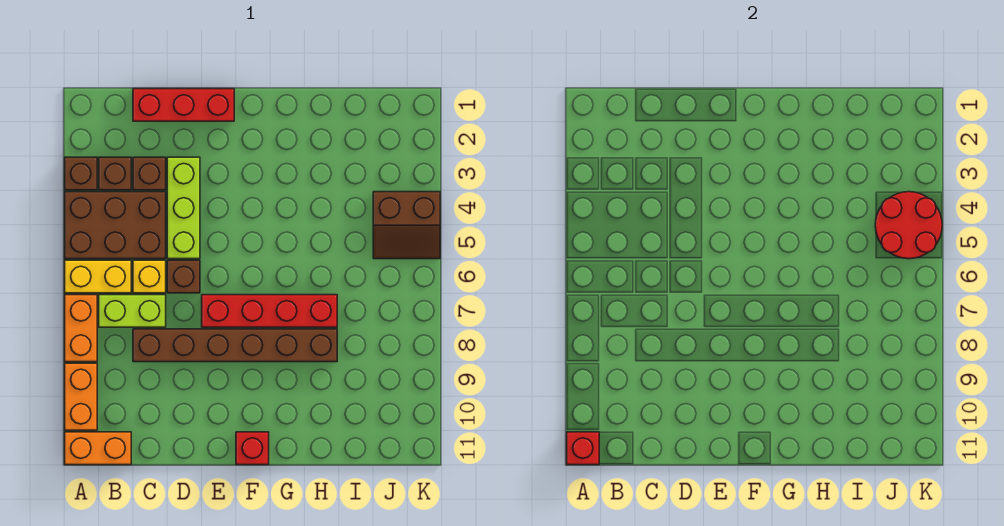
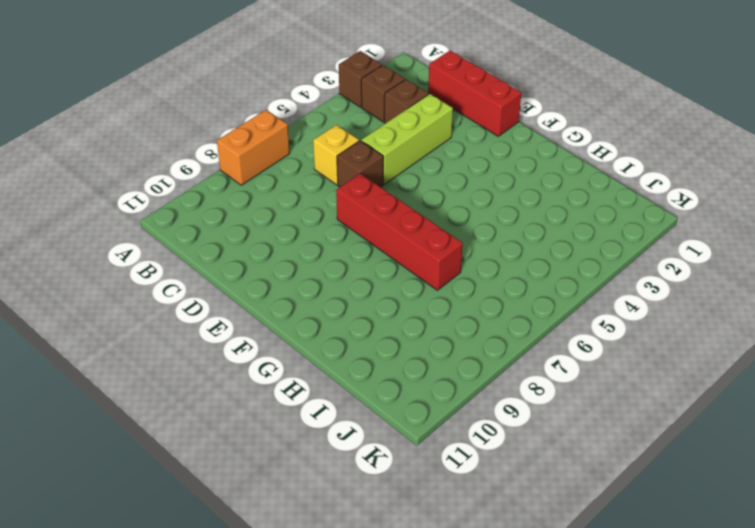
none -> brown brick A4:C5 level 1
none -> yellow brick A6:B6 level 1
none -> orange brick A9:A10 level 1

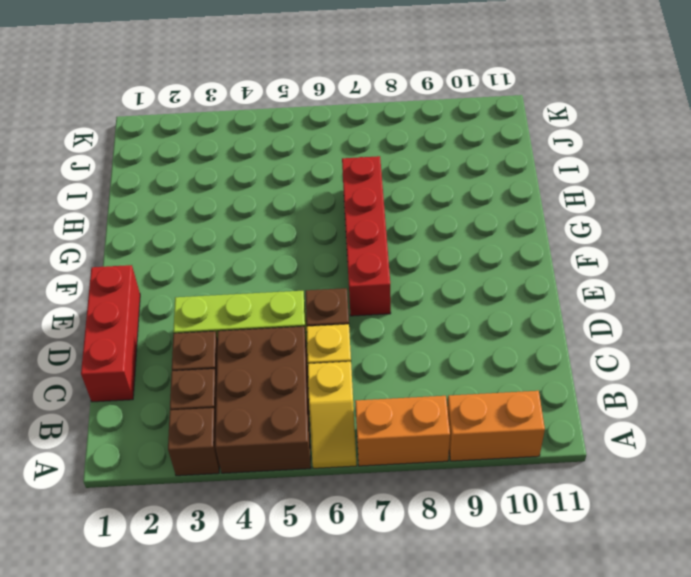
yellow slope A6:B6 level 1 top B -> yellow brick A6:B6 level 1
none -> orange brick A11:B11 level 1
none -> lime brick B7:C7 level 1
none -> brown brick C8:H8 level 1

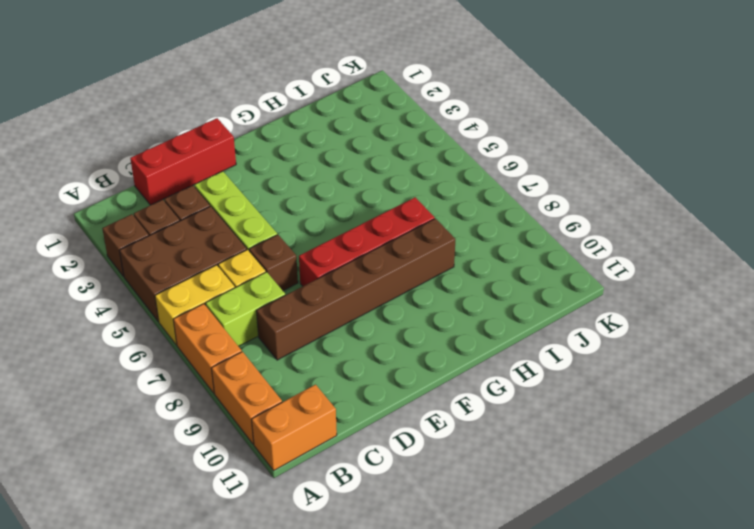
none -> red brick F11 level 1
none -> brown slope J4:K5 level 1 top 4
none -> red brick A11 level 2

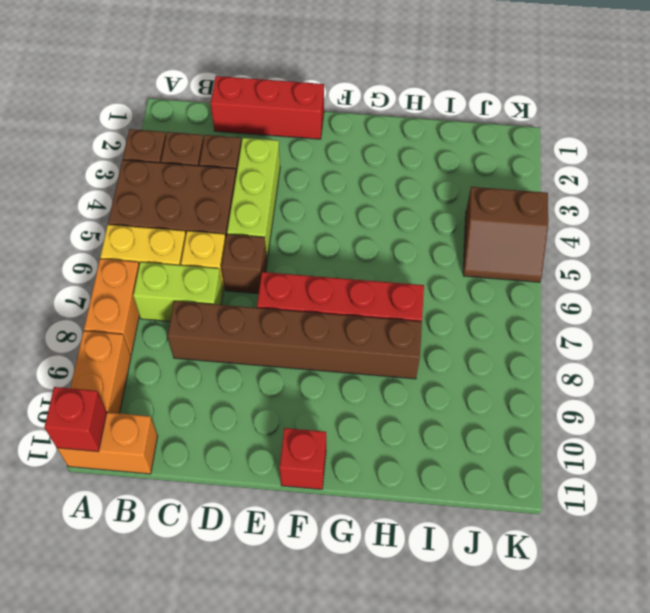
none -> red round brick J4:K5 level 2

